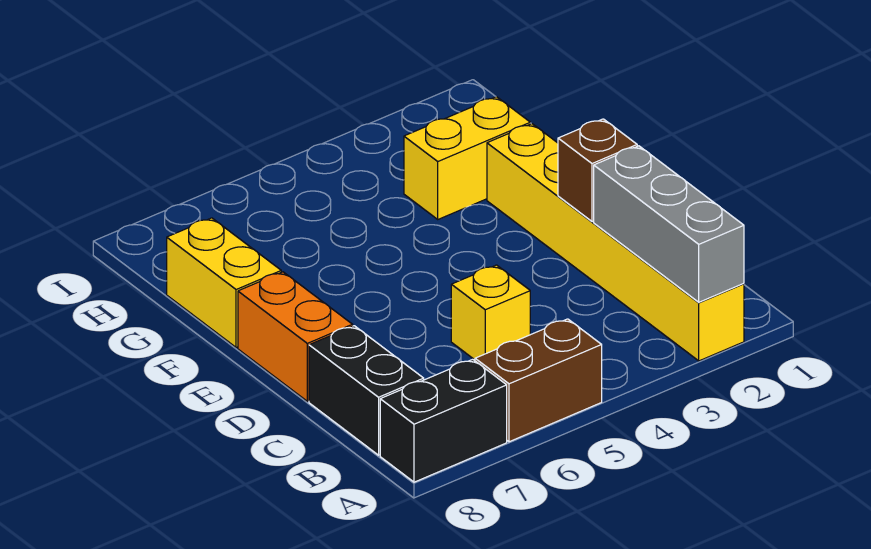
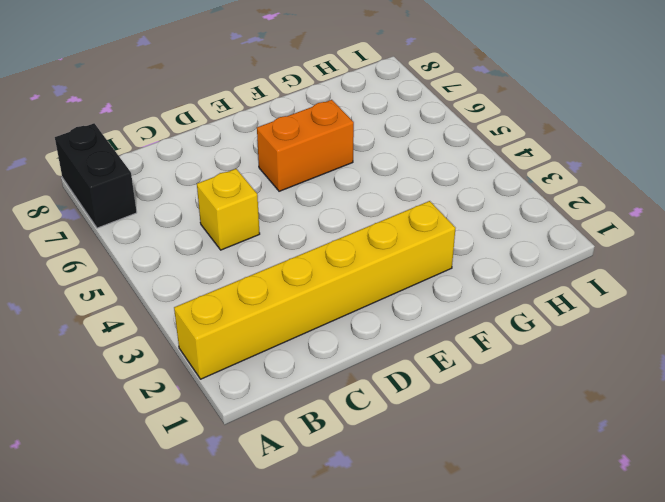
orange brick E6:F6 level 1 -> orange brick D8:E8 level 1
none -> brown brick A5:A6 level 1
none -> black brick B8:C8 level 1

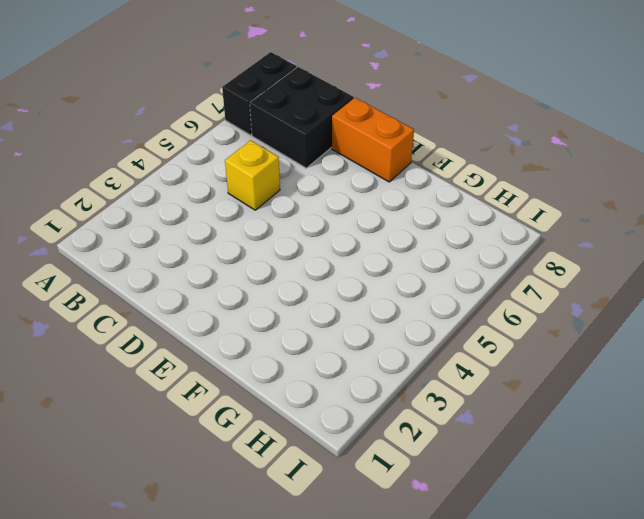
black brick B7:C8 level 1 -> black brick B8:C8 level 1
none -> yellow brick A2:F2 level 1
none -> brown brick A5:A6 level 1

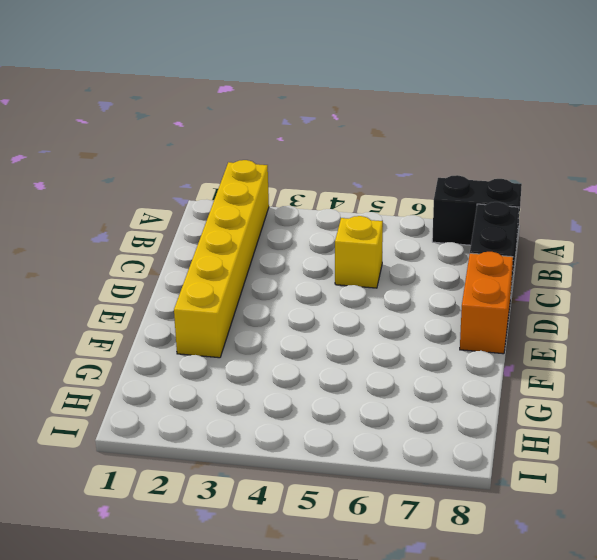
none -> brown brick A5:A6 level 1
none -> yellow brick F8:G8 level 1

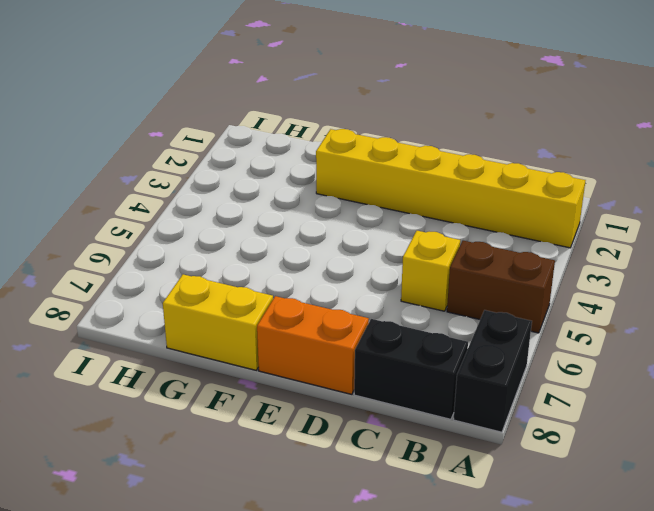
brown brick A5:B5 level 1 -> brown brick A5:A6 level 1
none -> yellow brick G2:G3 level 1
none -> grey brick A2:C2 level 2

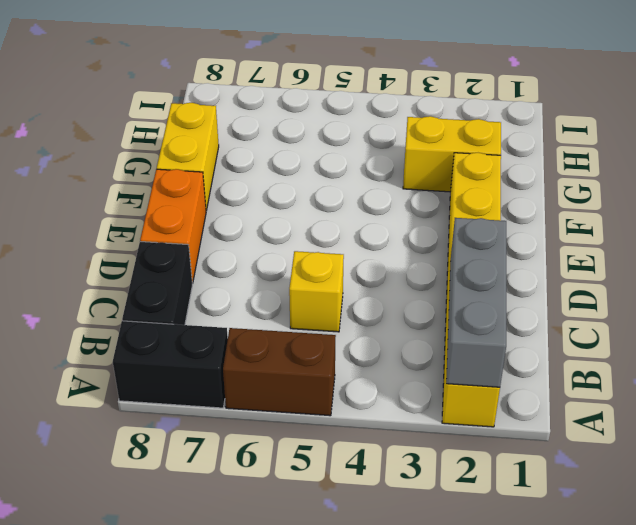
none -> brown brick D2 level 2

